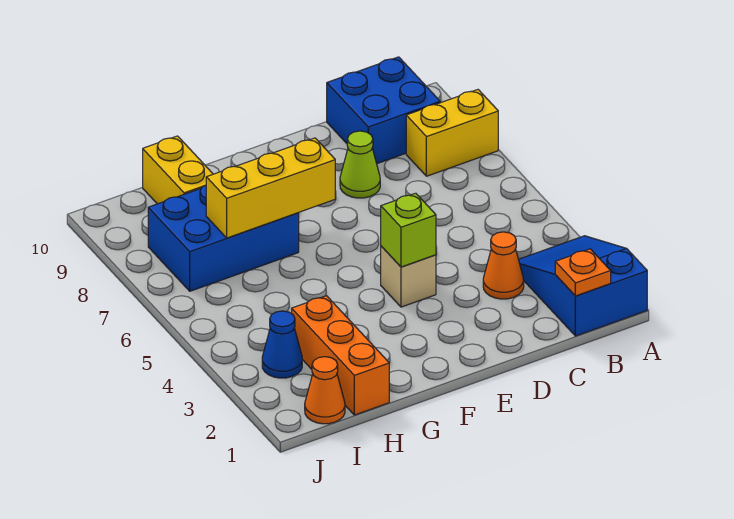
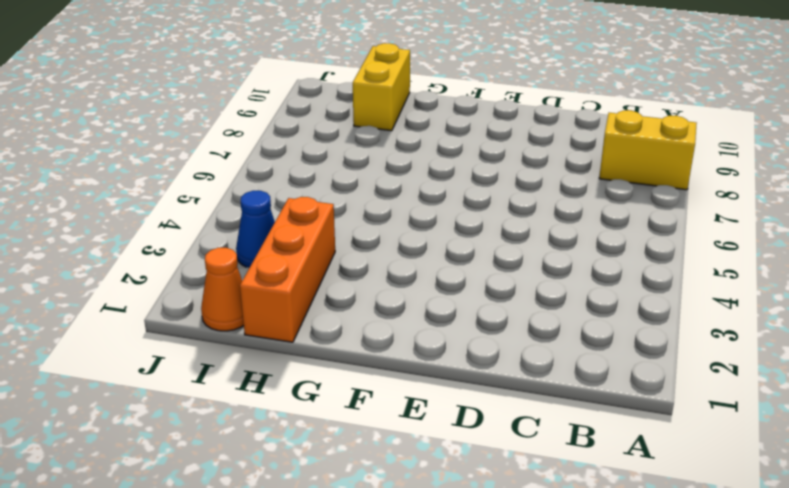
none -> blue slope A1:B3 level 1 top 1
none -> blue brick B9:C10 level 1
none -> orange cone C3 level 1

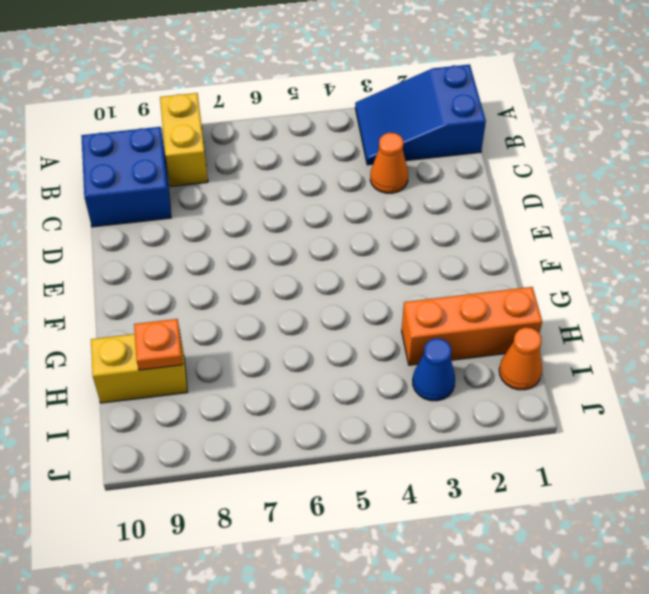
orange plate H9 level 2 -> orange plate B1 level 2
none -> lime cone D8 level 1
none -> tan brick E4 level 1
none -> blue brick G7:I8 level 1

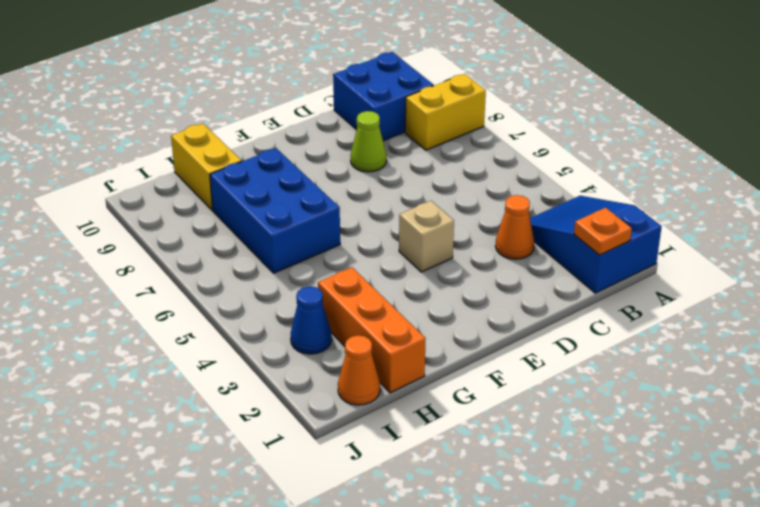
blue brick G6:H8 level 1 -> blue brick G7:I8 level 1
none -> lime brick E4 level 2
none -> yellow brick F7:H7 level 2

